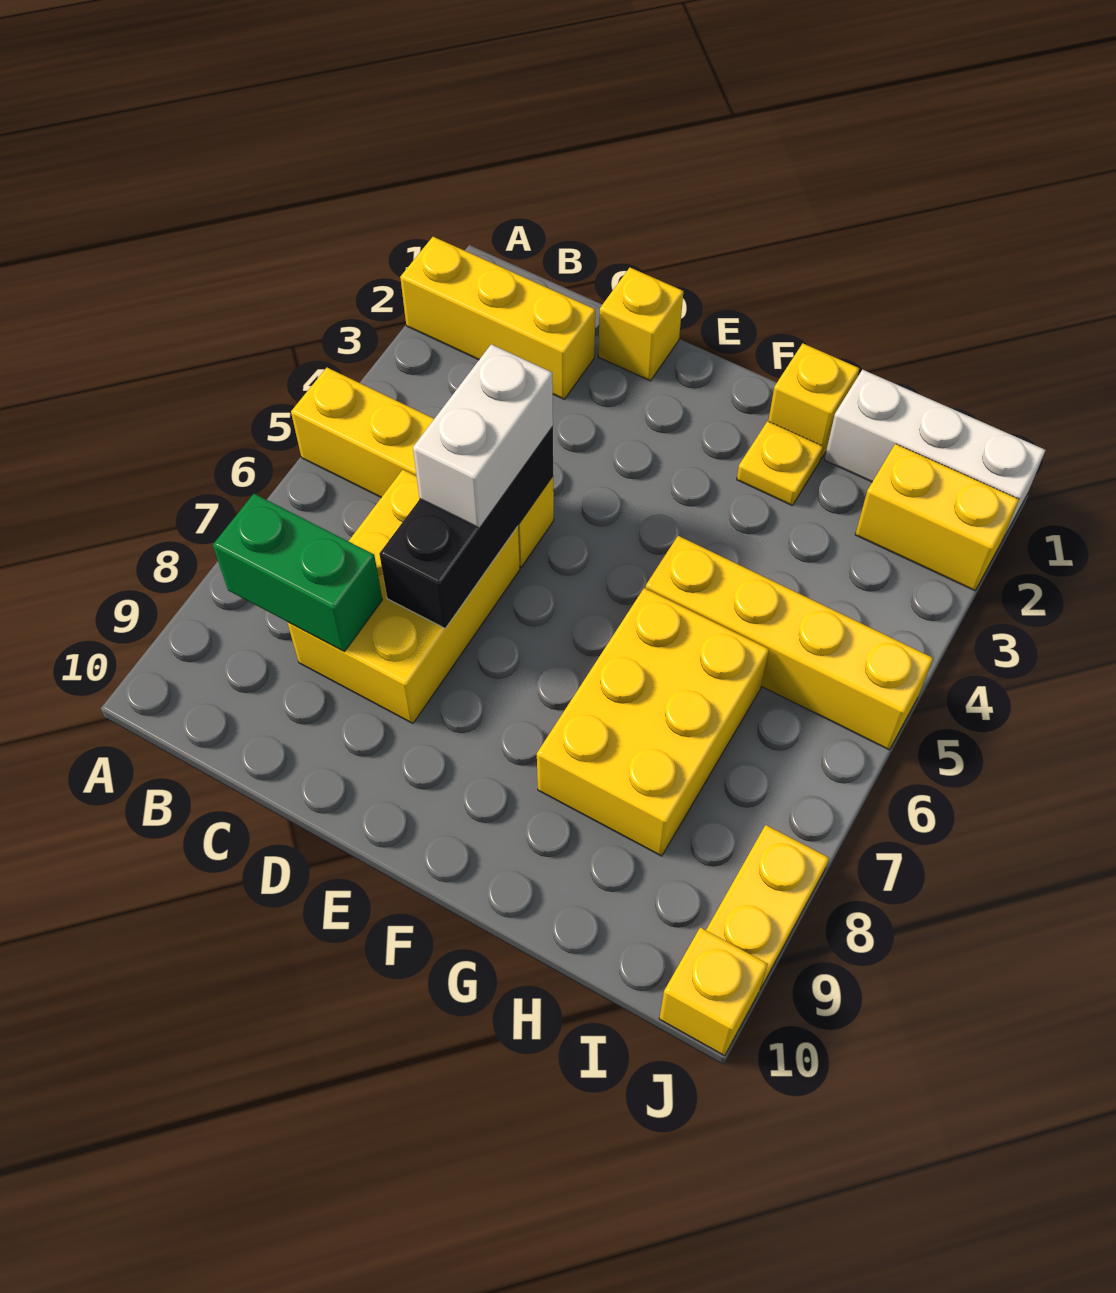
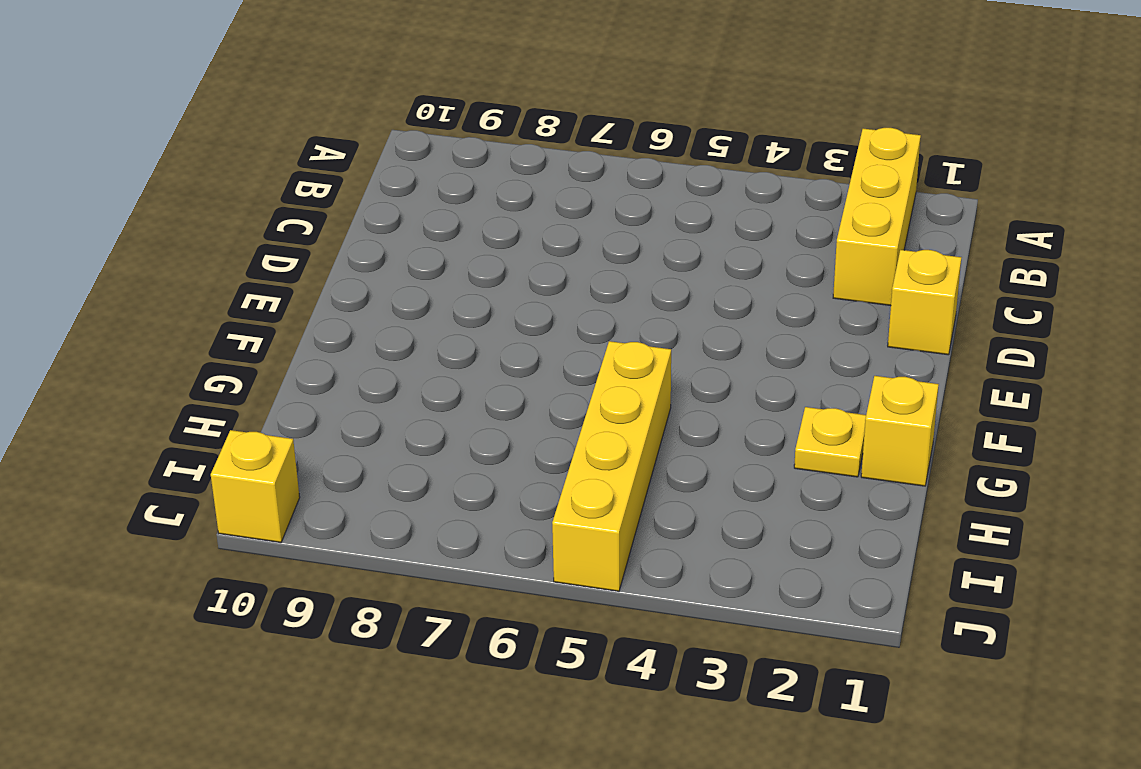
none -> yellow brick A5:D5 level 1
none -> yellow brick C6:D8 level 1
none -> yellow brick G6:H8 level 1

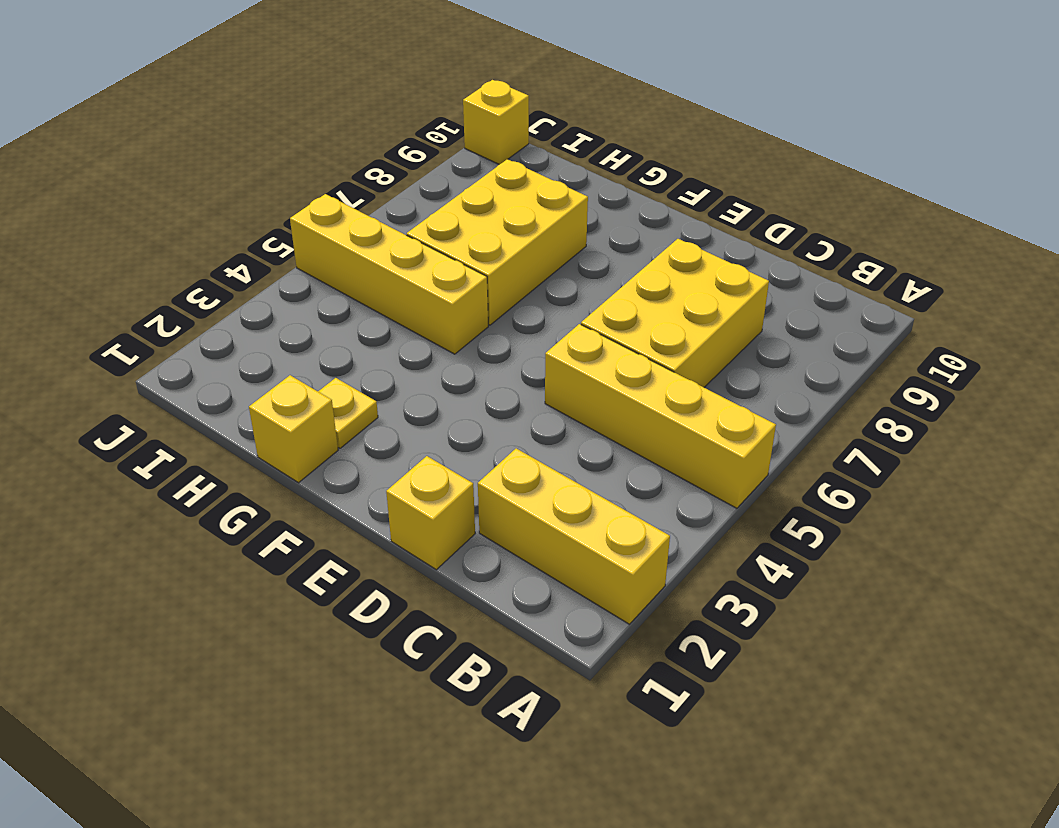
none -> white brick H1:J1 level 1
none -> yellow brick I2:J2 level 1
none -> yellow plate J8:J9 level 1

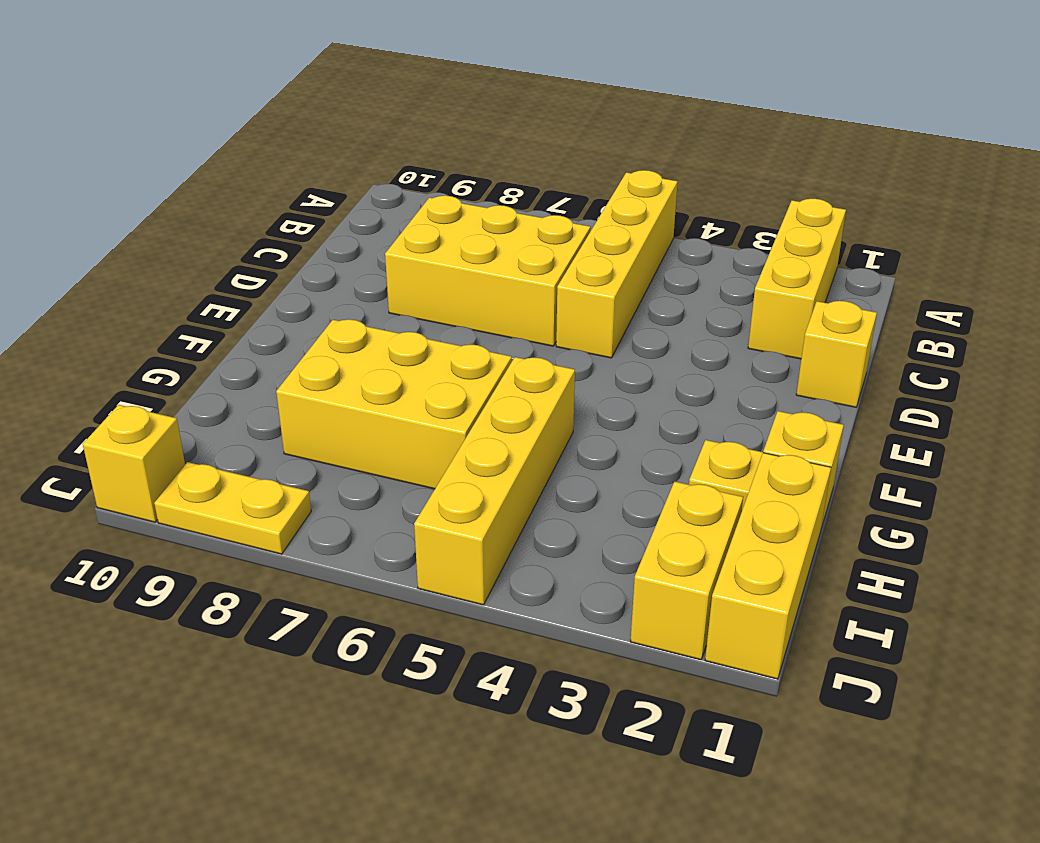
yellow brick H1:J1 level 1 -> white brick H1:J1 level 1
none -> green brick B8:C8 level 2
none -> black brick D5:D7 level 2
none -> white brick D5:D6 level 3

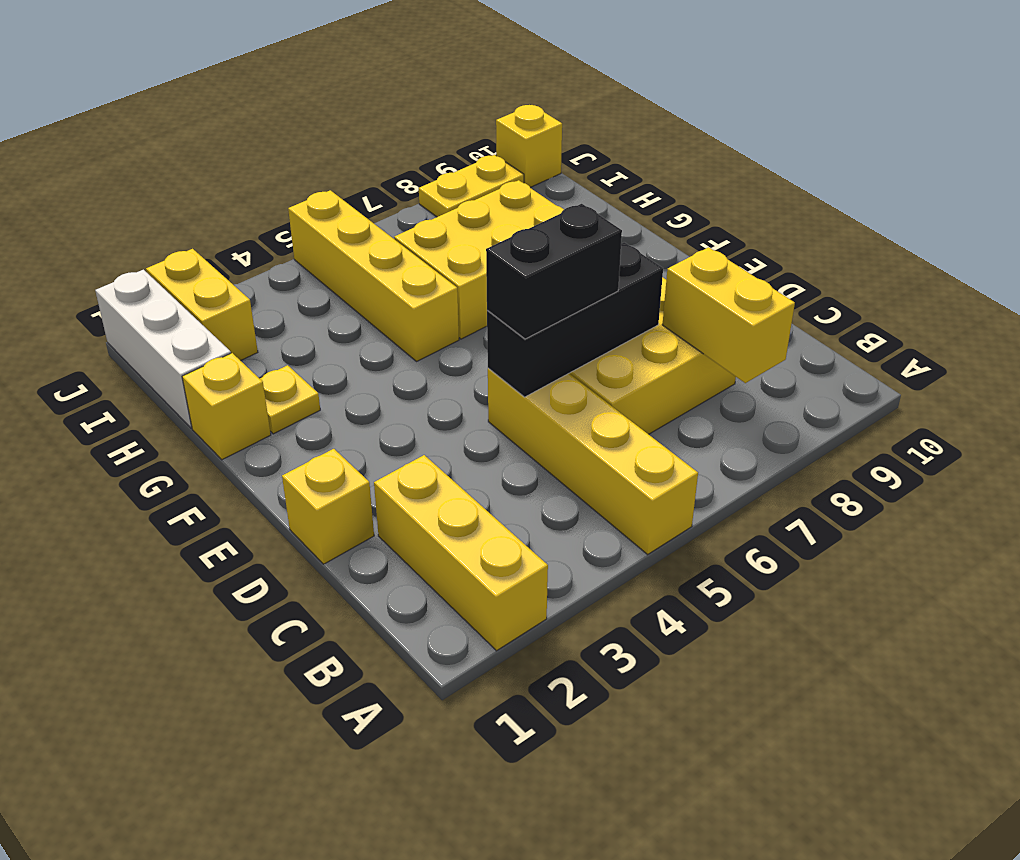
yellow brick B8:C8 level 2 -> green brick B8:C8 level 2
black brick D5:D6 level 3 -> white brick D5:D6 level 3

